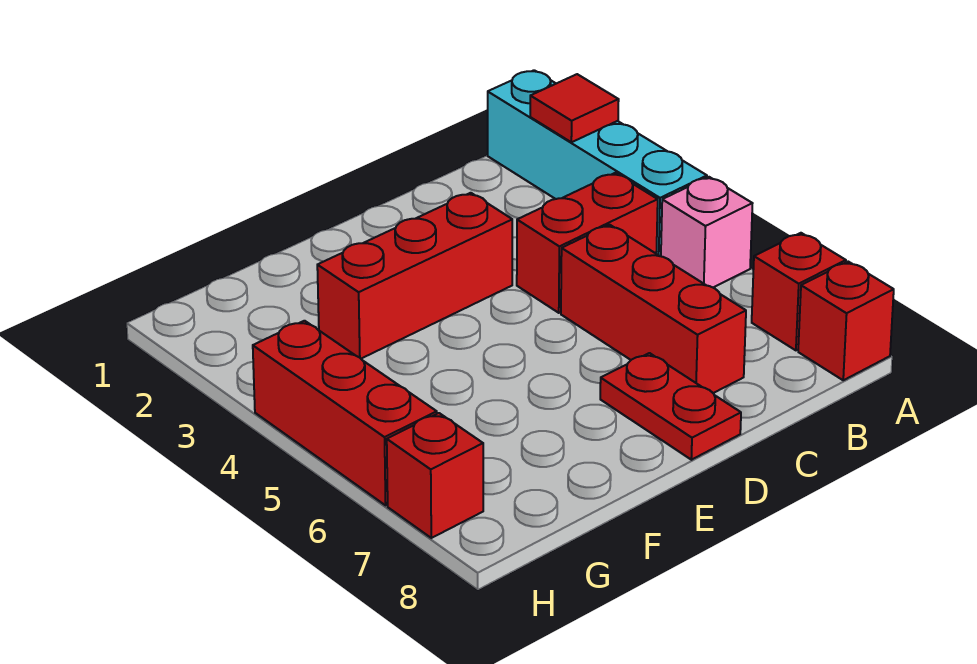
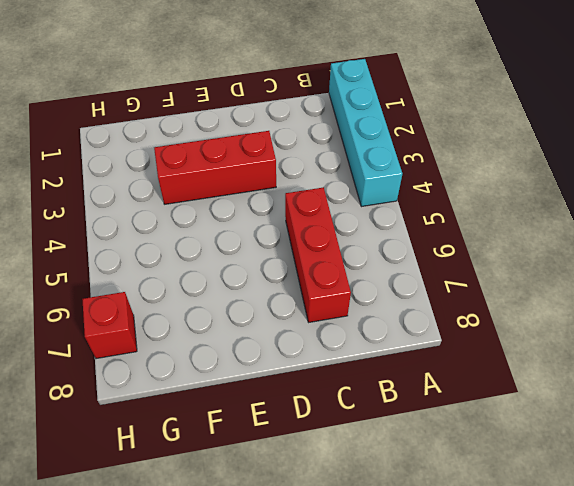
none -> pink brick A5 level 1
none -> red brick A7 level 1

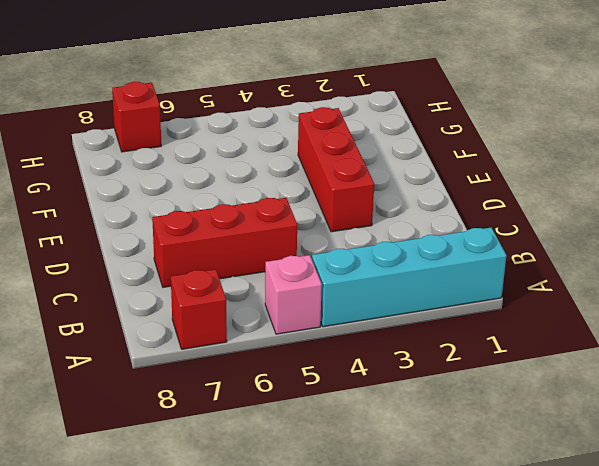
none -> red brick A8 level 1
none -> red brick B4:C4 level 1

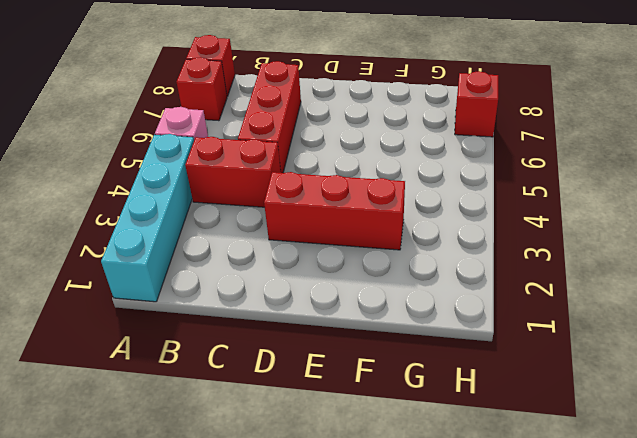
none -> red plate D7:D8 level 1
none -> red brick H4:H6 level 1

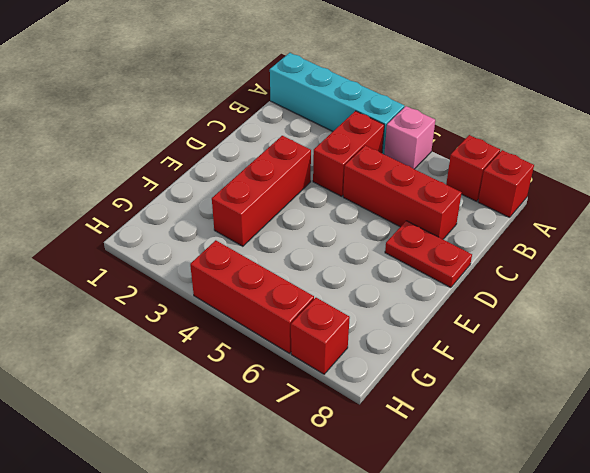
none -> red tile A2 level 2

